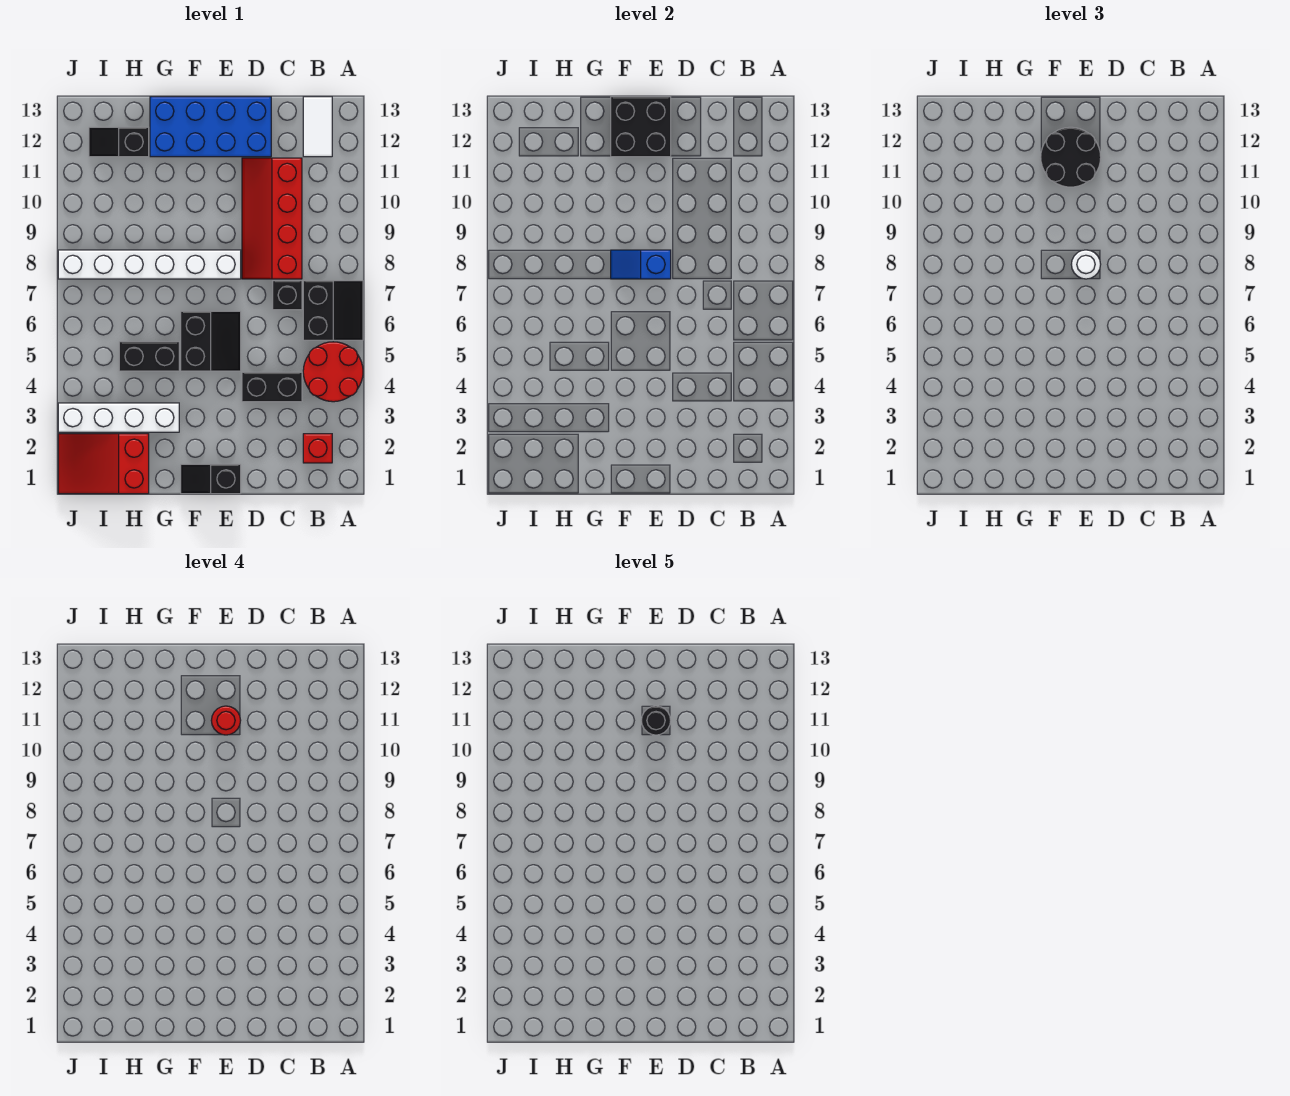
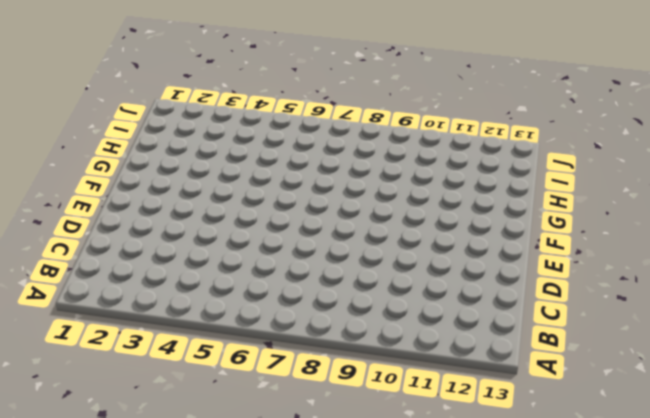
none -> red round brick A4:B5 level 1
none -> black slope A6:B7 level 1 top B
none -> red brick B2 level 1

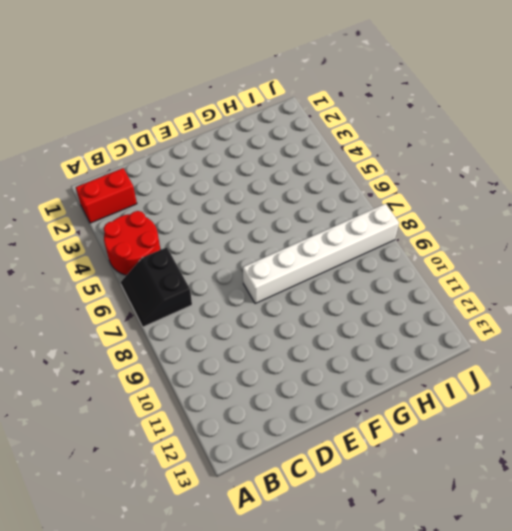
red brick A2:B2 level 1 -> red brick B2 level 1
none -> white tile B12:B13 level 1
none -> black brick C4:D4 level 1
none -> black brick C7 level 1

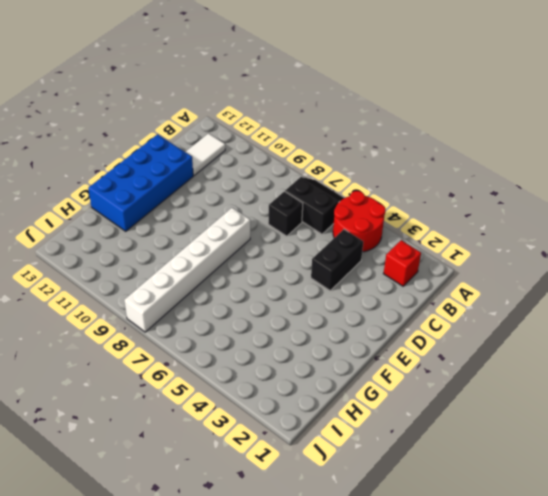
white tile B12:C12 level 1 -> white tile B12:B13 level 1
none -> red slope C8:D11 level 1 top C
none -> black slope E1:F1 level 1 top E
none -> black slope E5:F6 level 1 top F

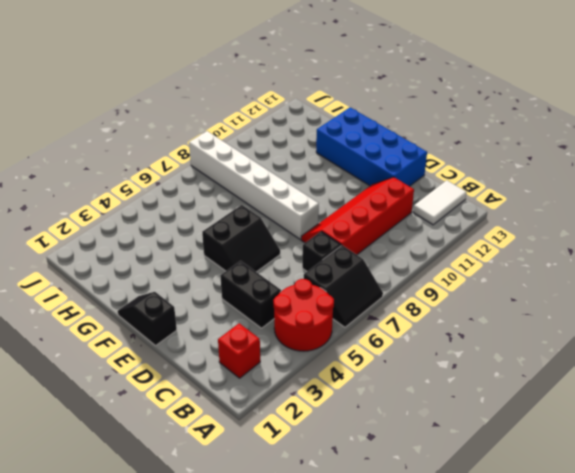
none -> white brick G3:J3 level 1
none -> black brick G5:H5 level 1
none -> red slope H1:J2 level 1 top H

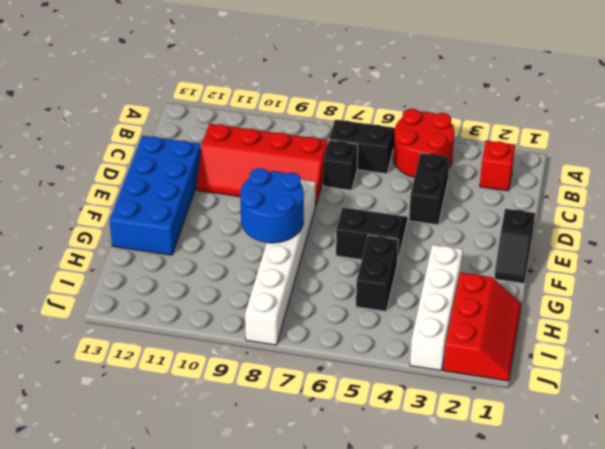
blue round brick F8:G9 level 2 -> blue slope E8:F8 level 2 top E
red slope H1:J2 level 1 top 2 -> red slope H1:J2 level 1 top H
none -> white tile B12:B13 level 1
none -> black slope H12:I12 level 1 top H
none -> black brick E12:F13 level 2

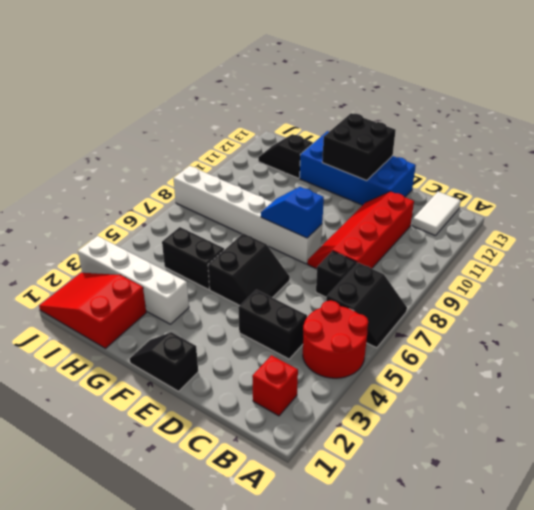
none -> white round brick E8 level 3
none -> black round brick E11:F12 level 3
none -> red round brick E11 level 4

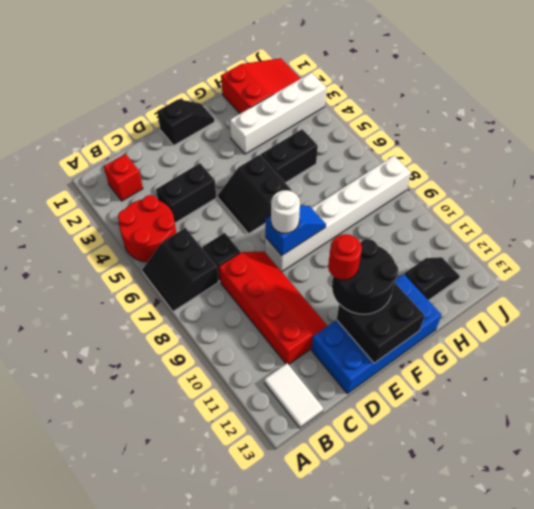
none -> black round brick E11 level 5

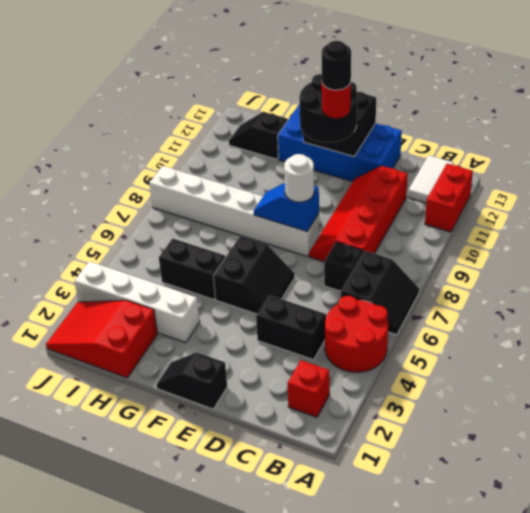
red brick A11:A12 level 1 -> none

